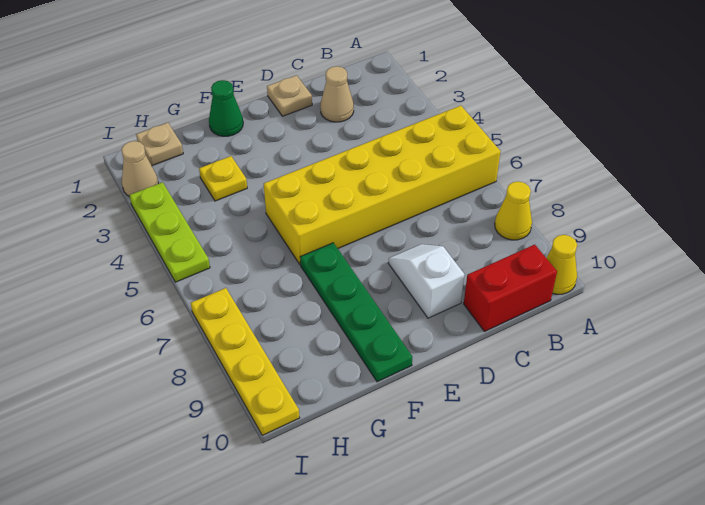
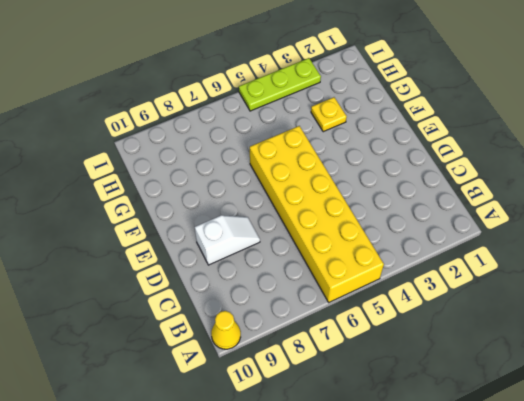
none -> yellow cone A8 level 1
none -> red brick B10:C10 level 1
none -> tan cone C2 level 1

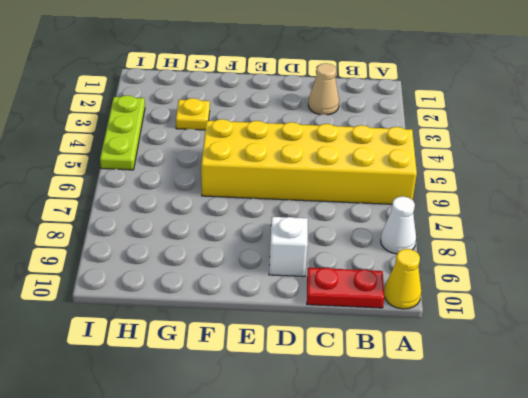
white cone A8 level 1 -> yellow cone A8 level 1
red plate B10:C10 level 1 -> red brick B10:C10 level 1
none -> tan plate D1 level 1
none -> green cone F1 level 1
none -> green plate F7:F10 level 1

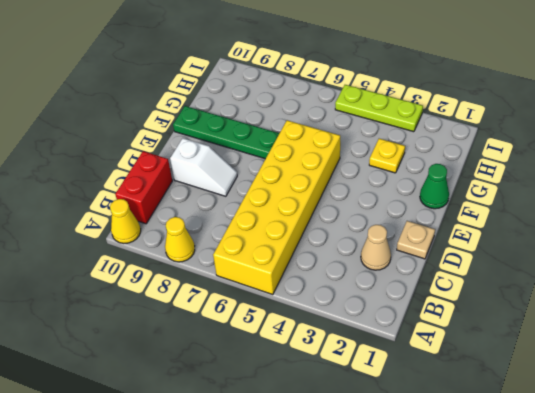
none -> tan plate H1 level 1
none -> tan cone I2 level 1
none -> yellow plate I7:I10 level 1

